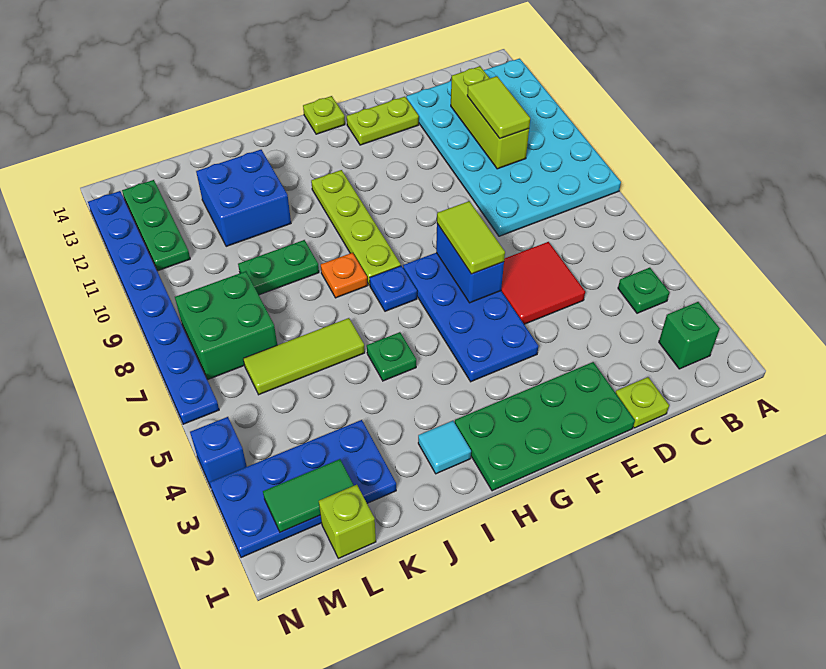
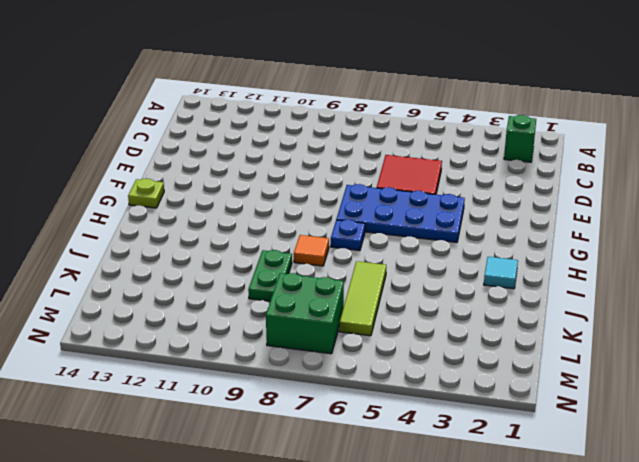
orange tile I8 level 1 -> orange plate I8 level 1
none -> cyan plate A8:D13 level 1
none -> green plate B4 level 1
none -> lime plate D1 level 1

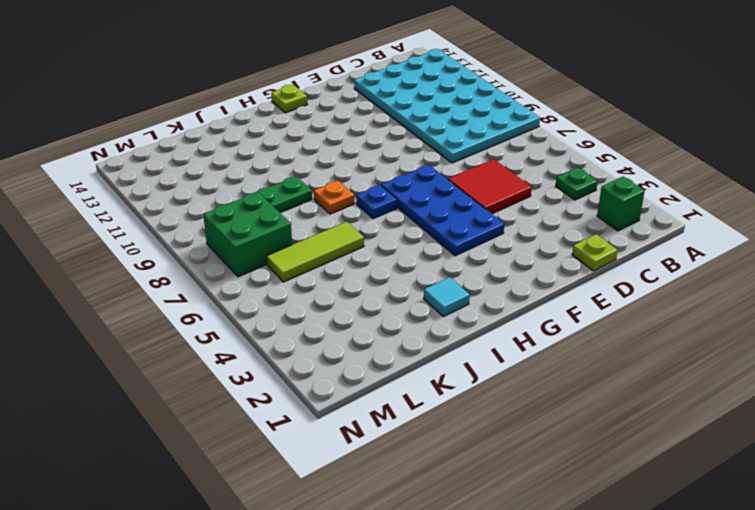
none -> green plate E1:H2 level 1
none -> lime plate E13:F13 level 1
none -> lime plate H8:H11 level 1

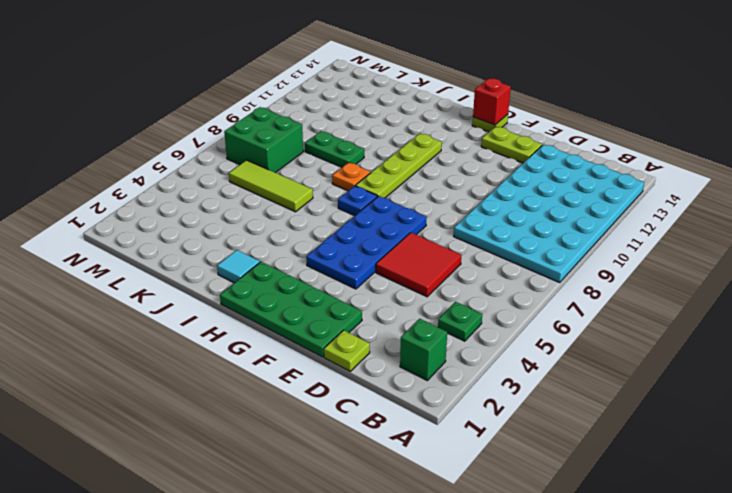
red brick G14 level 2 -> none
none -> green plate I5 level 1
none -> blue brick J11:K12 level 1
none -> blue plate K2:N3 level 1

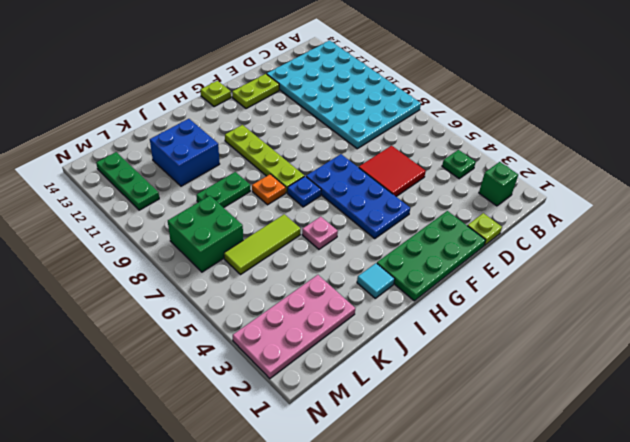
pink plate I5 level 1 -> green plate I5 level 1
pink plate K2:N3 level 1 -> blue plate K2:N3 level 1
none -> lime brick L1 level 1
none -> blue brick N4 level 1
none -> blue plate N6:N13 level 1

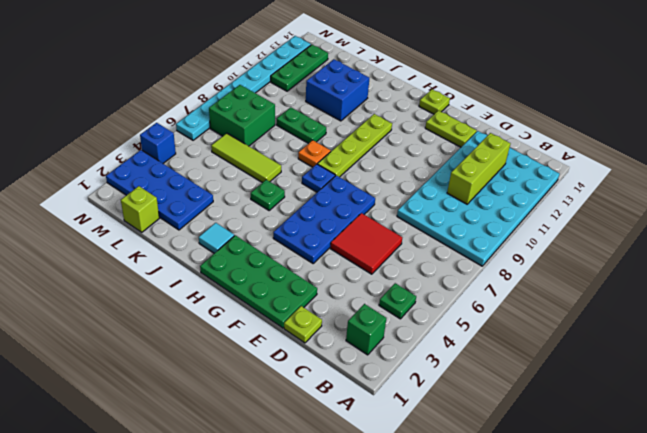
cyan plate N6:N13 level 1 -> blue plate N6:N13 level 1
none -> blue brick F6:F7 level 2
none -> green tile L2:M2 level 2
none -> lime tile C10:C11 level 3

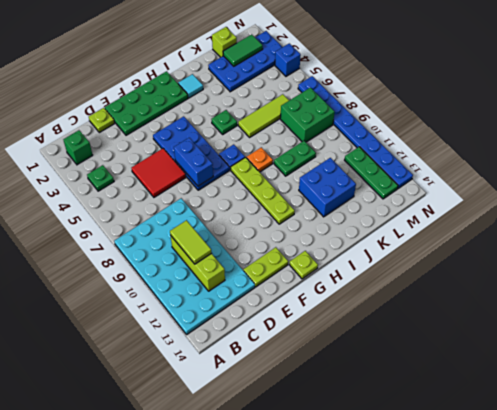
none -> lime tile F6:F7 level 3

